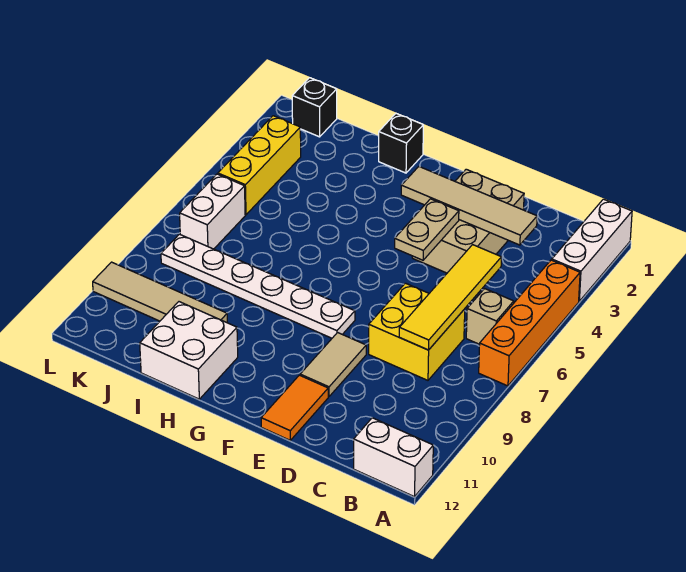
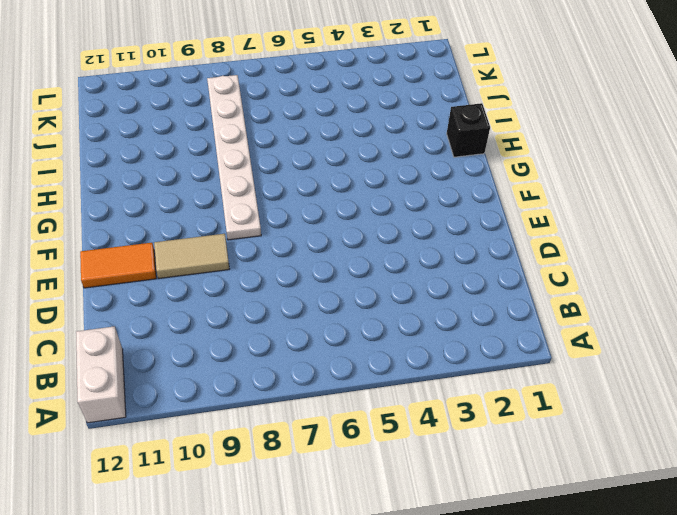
none -> white brick A1:A3 level 1
none -> orange brick A4:A7 level 1
none -> tan brick B6 level 1

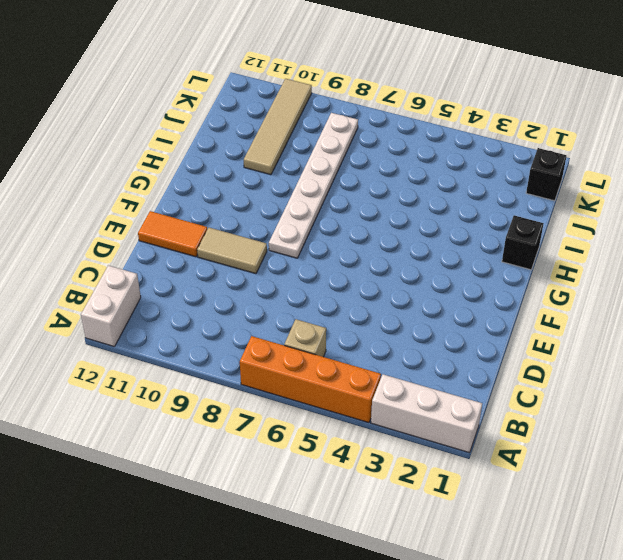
none -> yellow brick C7:D8 level 1
none -> tan brick D2:E4 level 1
none -> white brick H11:I12 level 1

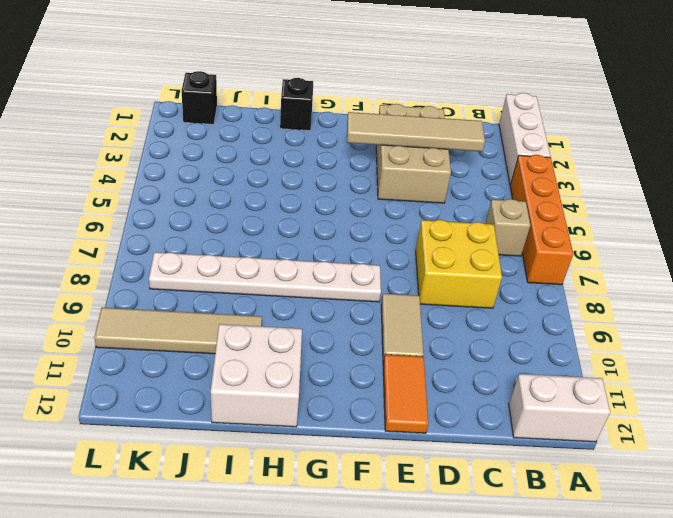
none -> yellow brick K3:K5 level 1
none -> white brick K6:K7 level 1
none -> yellow tile C5:C8 level 2

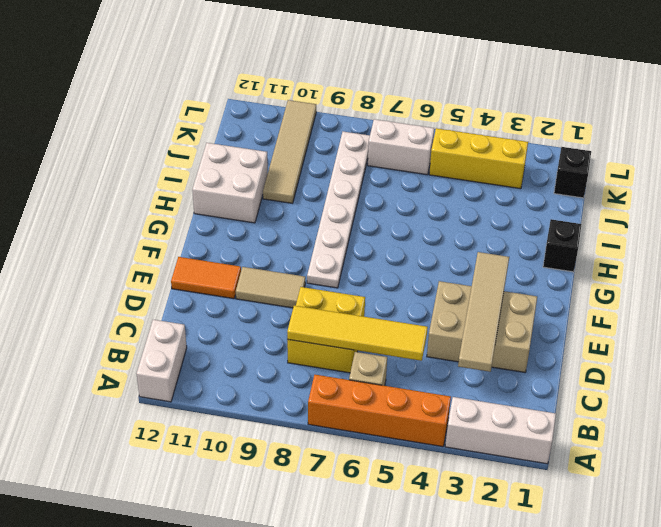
none -> tan plate E4:E5 level 2

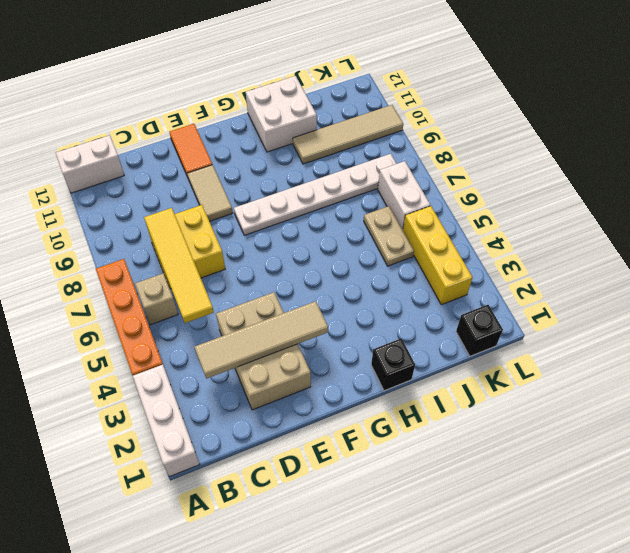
tan plate J5:J6 level 1 -> tan plate E4:E5 level 2

